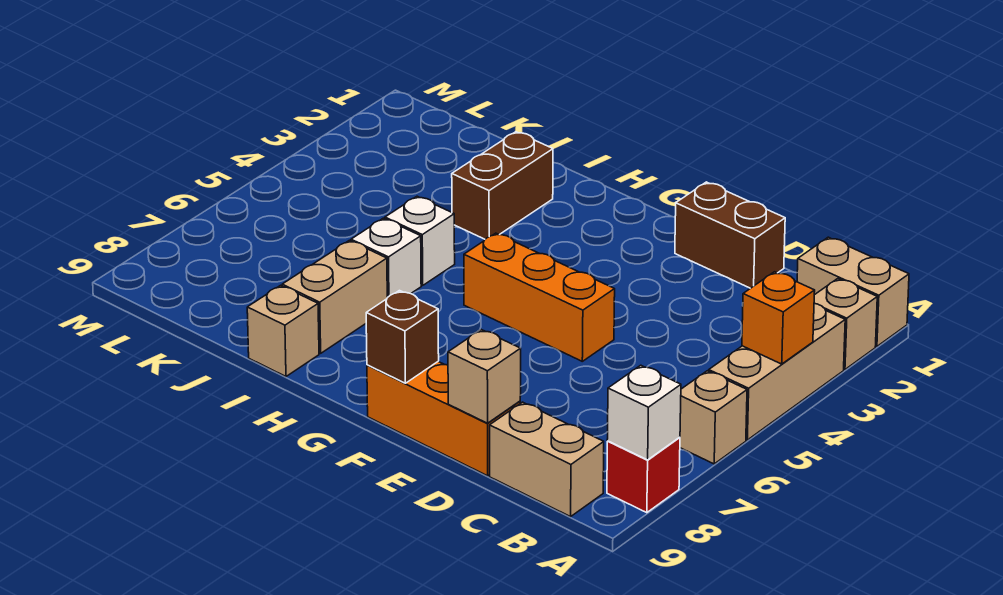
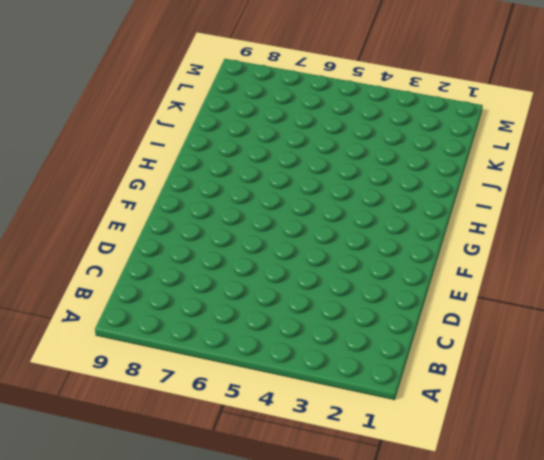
none -> tan brick A1:B1 level 1
none -> tan brick A2 level 1
none -> tan brick A3:A5 level 1

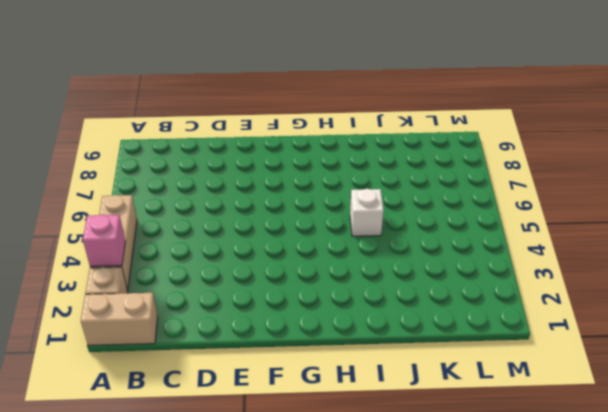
pink brick A3 level 2 -> none
none -> tan brick A6 level 1
none -> red brick A8 level 1
none -> tan brick B9:C9 level 1

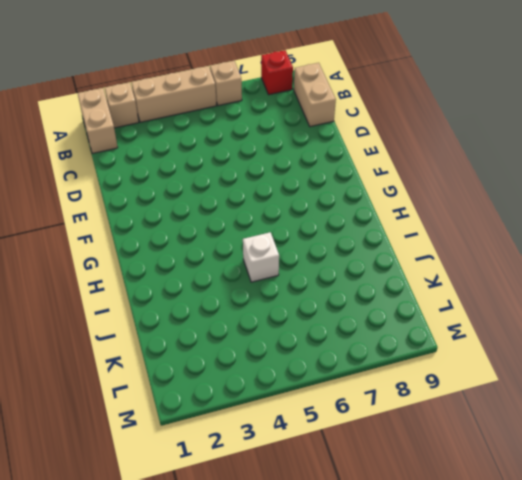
none -> brown brick D1:E1 level 1
none -> orange brick D9:F9 level 1
none -> orange brick E5:G5 level 1

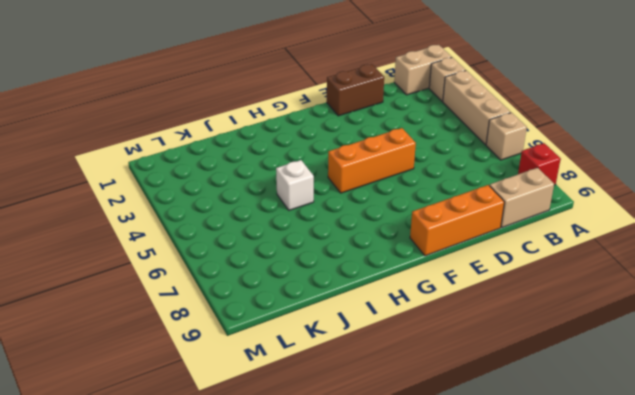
none -> brown brick I2:I3 level 1
none -> white brick I6 level 1
none -> tan brick I7:I8 level 1

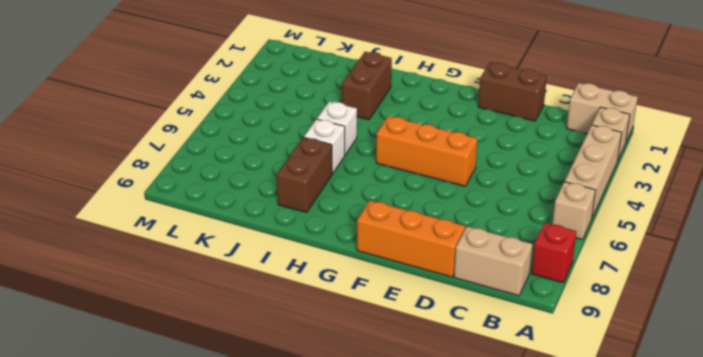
brown brick I7:I8 level 1 -> tan brick I7:I8 level 1
none -> tan brick I9 level 1
none -> orange brick A4 level 2
none -> white brick A8 level 2

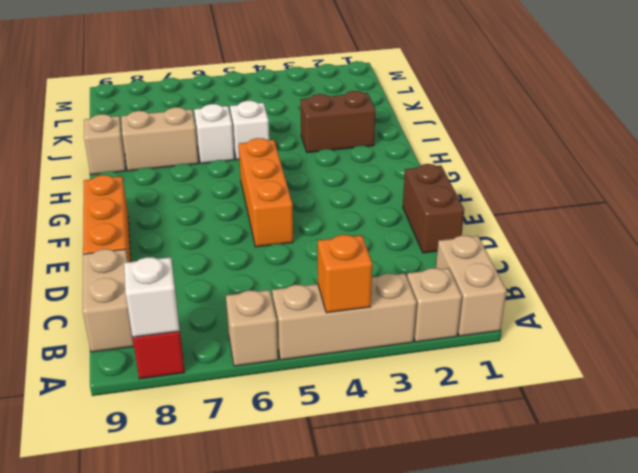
none -> tan brick D9 level 2
none -> brown brick F9 level 2

